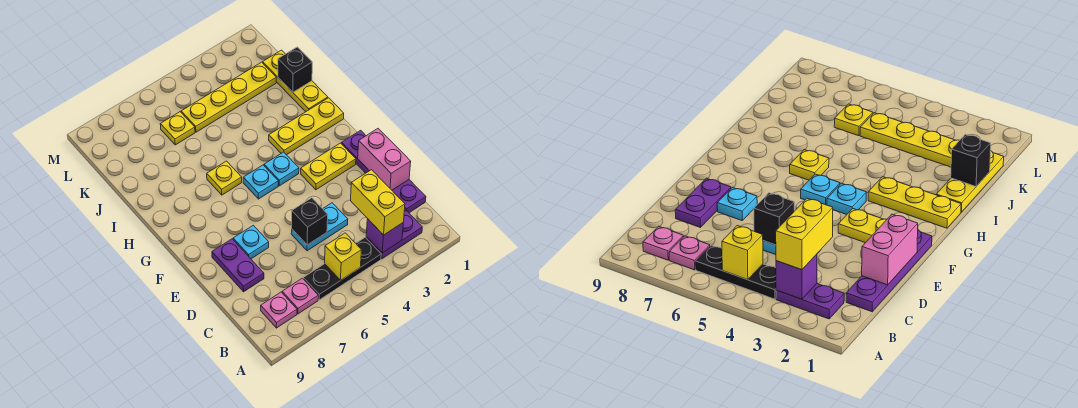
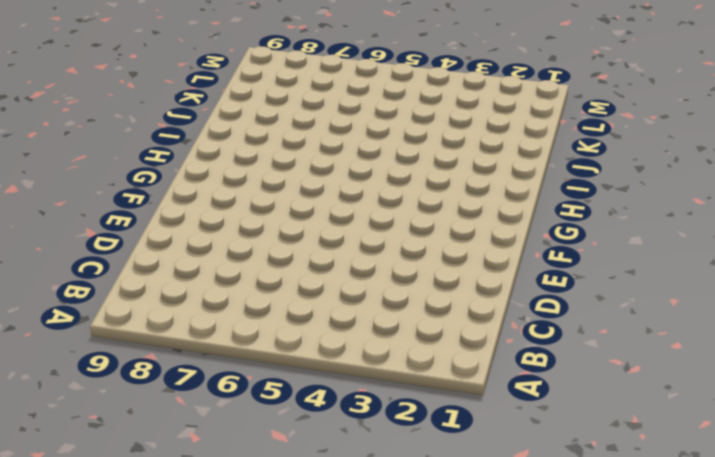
none -> purple plate B2:B3 level 1
none -> black plate B4:B6 level 1
none -> pink plate B7 level 1

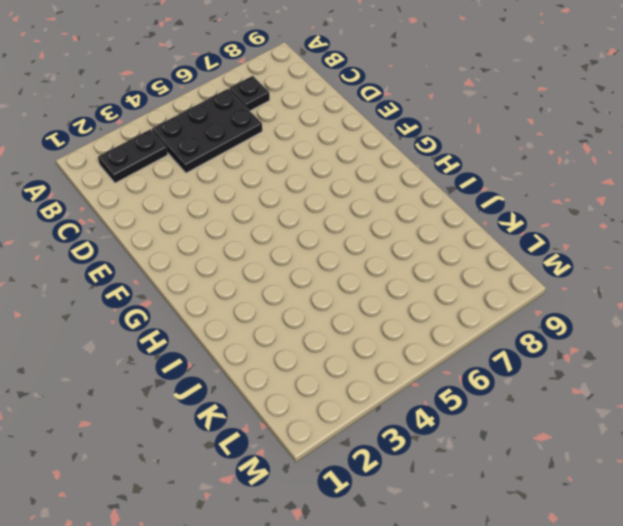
black plate B2:B3 level 1 -> purple plate B2:B3 level 1
black plate B4:C6 level 1 -> black plate B4:B6 level 1
black plate B7 level 1 -> pink plate B7 level 1
none -> pink plate B8 level 1
none -> purple plate C1:F1 level 1
none -> cyan plate D4:D5 level 1

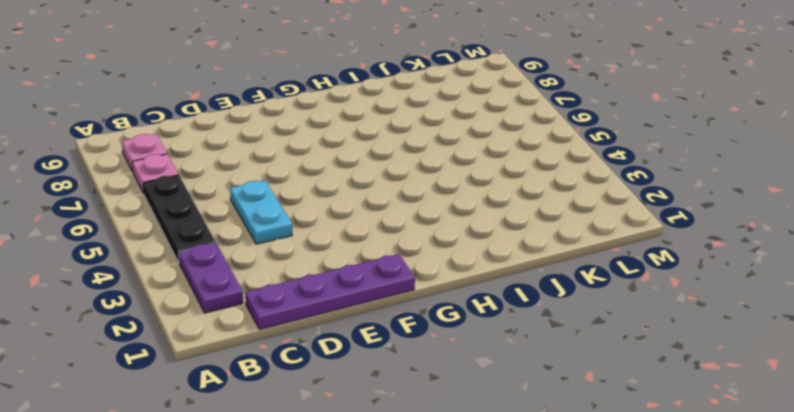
none -> purple plate D8:E8 level 1
none -> cyan plate E7 level 1
none -> yellow plate F2:F3 level 1

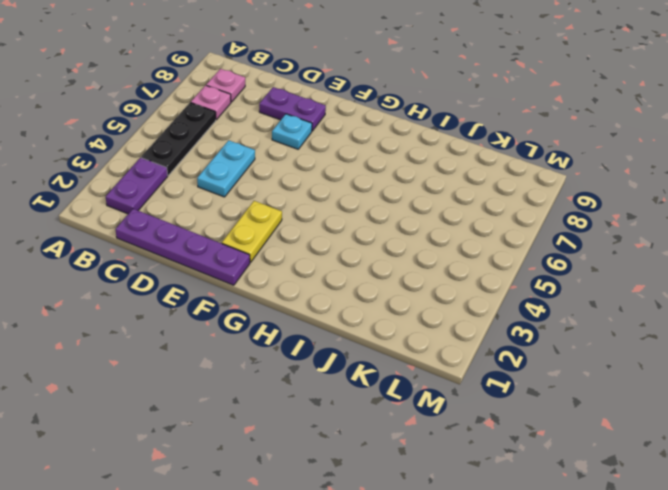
none -> cyan plate G4 level 1
none -> cyan plate G5 level 1
none -> yellow plate H1:H3 level 1

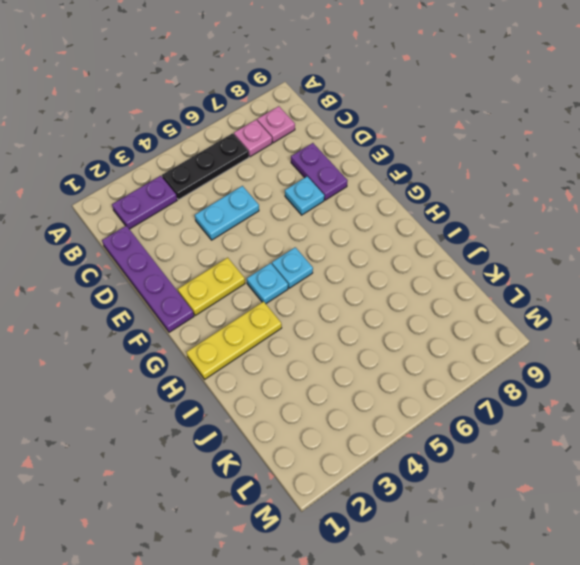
none -> yellow plate H6 level 1
none -> yellow plate I1:K1 level 1
none -> yellow plate K2:K5 level 1

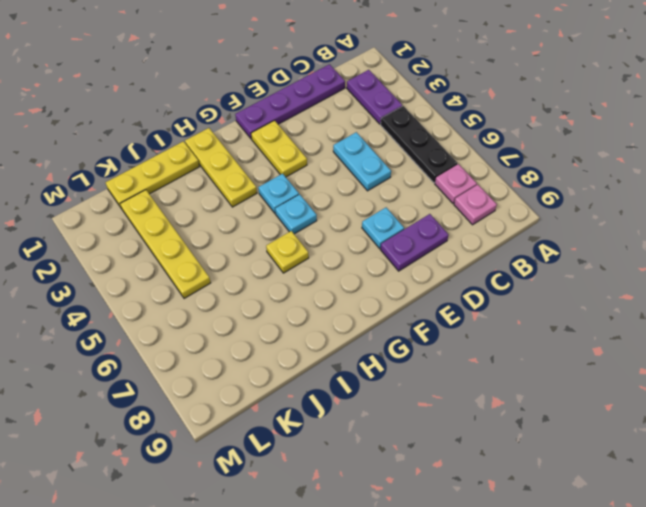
none -> yellow plate K6 level 1
none -> purple brick B3 level 2
none -> yellow brick B5 level 2

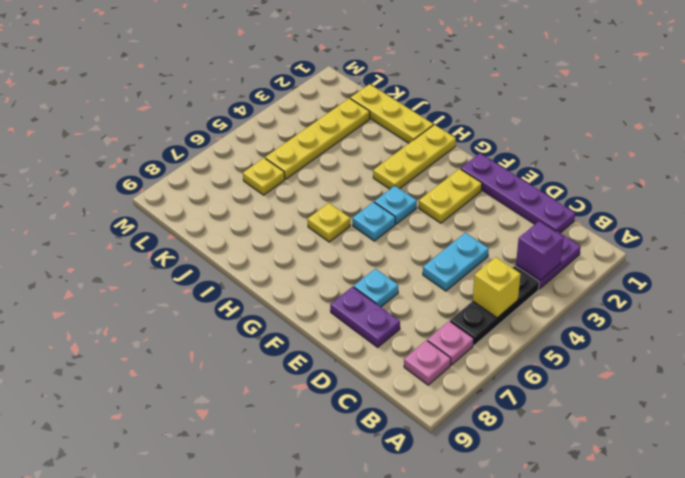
none -> pink brick D1:E1 level 2
none -> black brick D5 level 2
none -> black brick J1 level 2

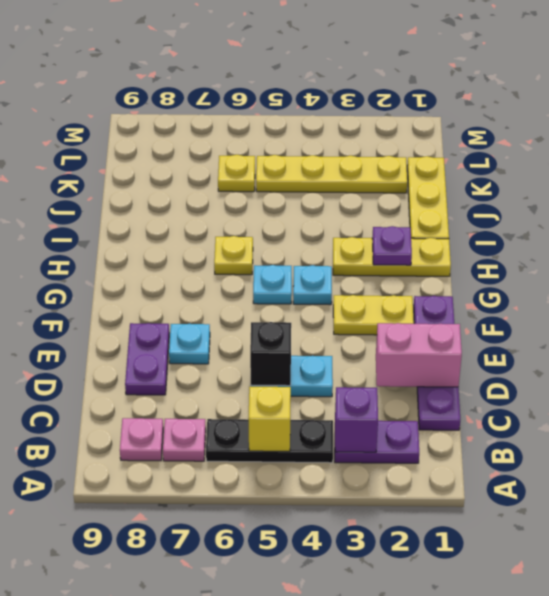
pink brick D1:D2 level 2 -> pink brick D1:E1 level 2
purple plate H2 level 2 -> none
none -> black brick J1 level 2
none -> yellow brick B3:C3 level 3

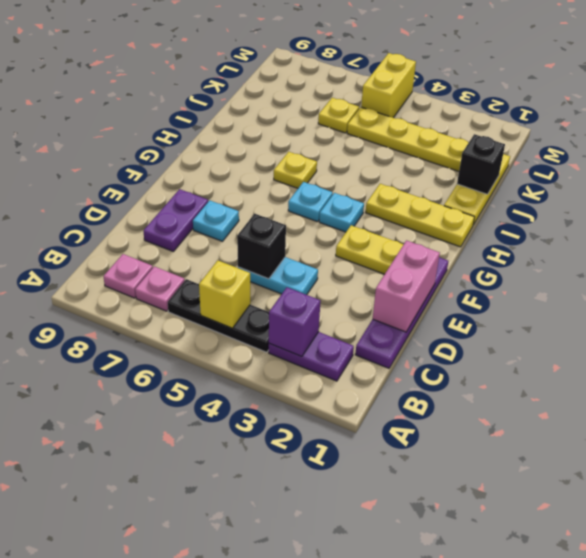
yellow brick L5:M5 level 1 -> yellow brick B3:C3 level 3

